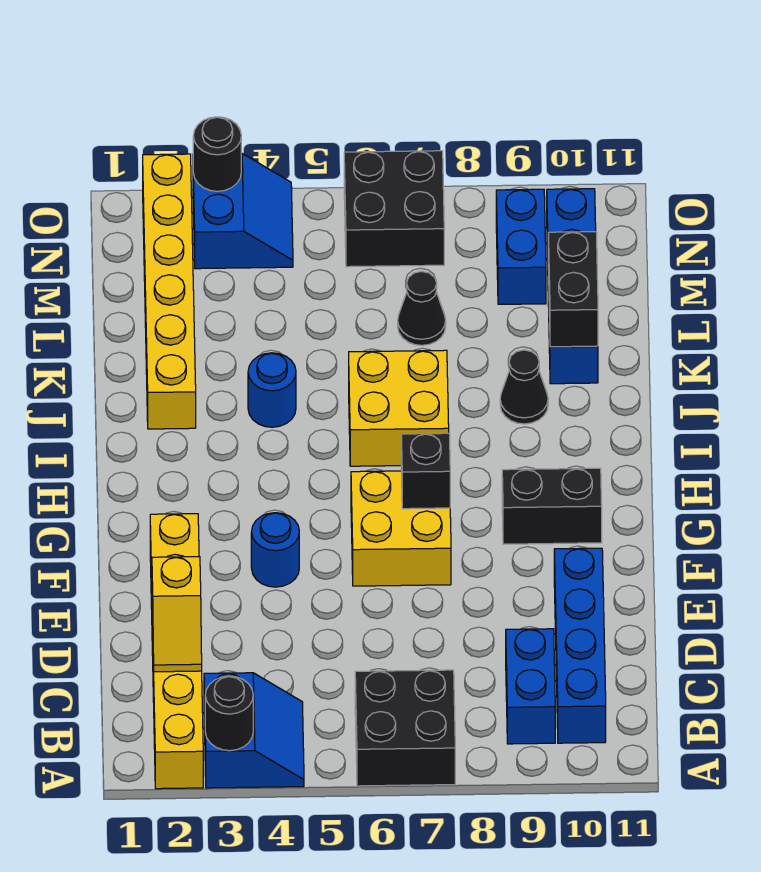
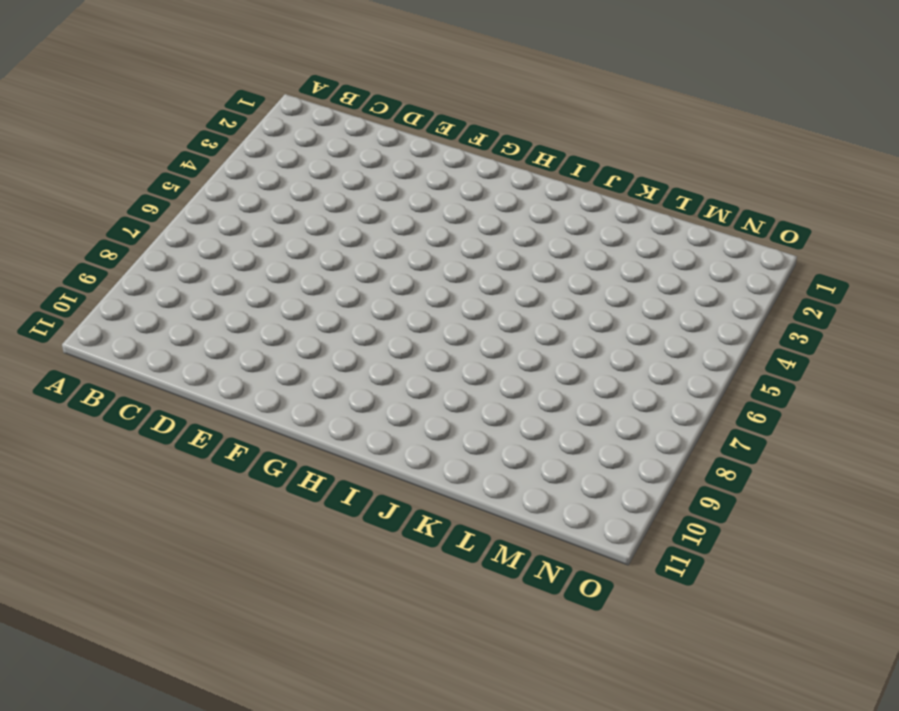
none -> yellow brick A2:F2 level 1
none -> blue slope A3:B4 level 1 top 3
none -> black brick A6:B7 level 1

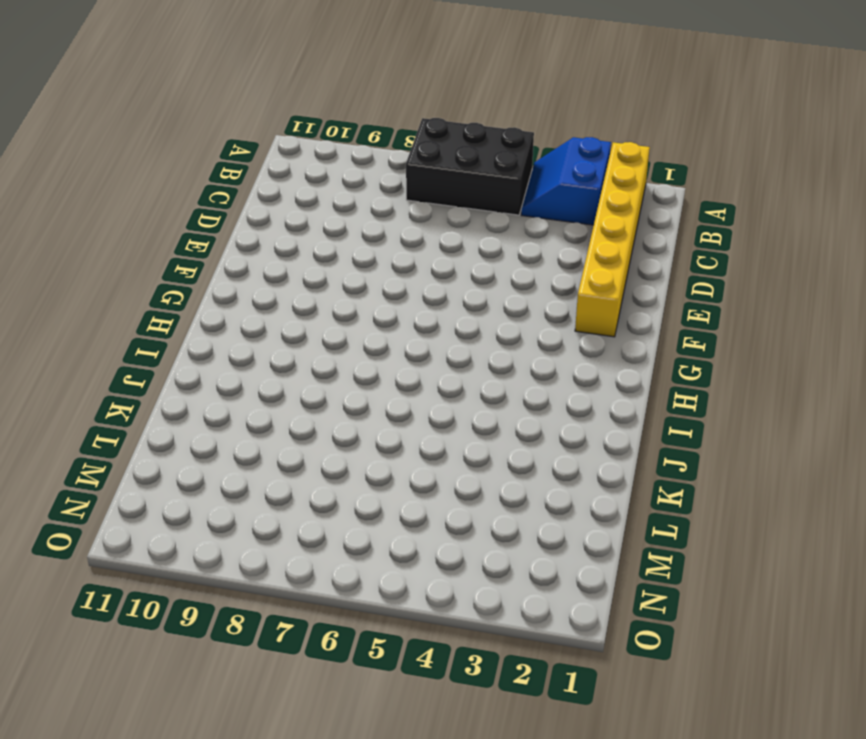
black brick A5:B7 level 1 -> black brick A6:B7 level 1
none -> blue brick B9:C9 level 1
none -> blue brick B10:E10 level 1
none -> blue round brick F4 level 1

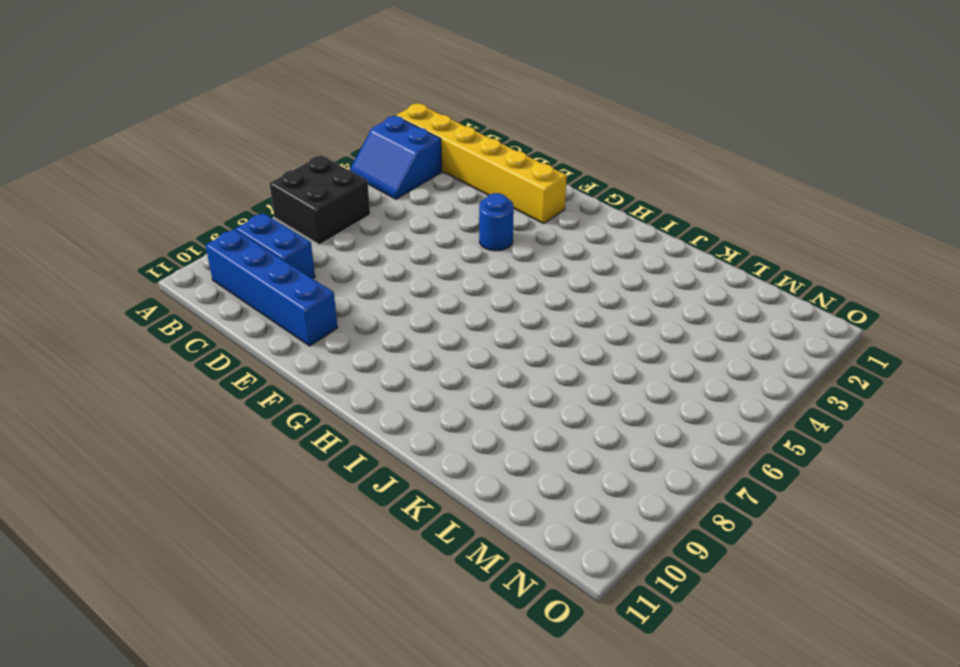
none -> yellow brick F6:G7 level 1
none -> black brick G9:G10 level 1
none -> yellow brick I6:J7 level 1

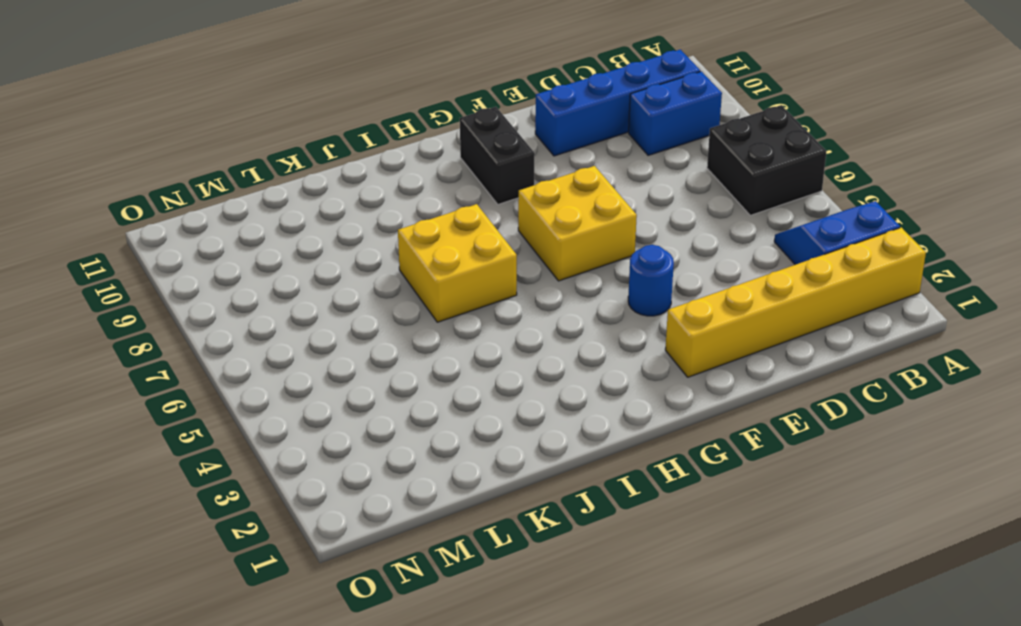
none -> yellow brick J2:O2 level 1
none -> blue round brick J4 level 1
none -> black cone J9 level 1

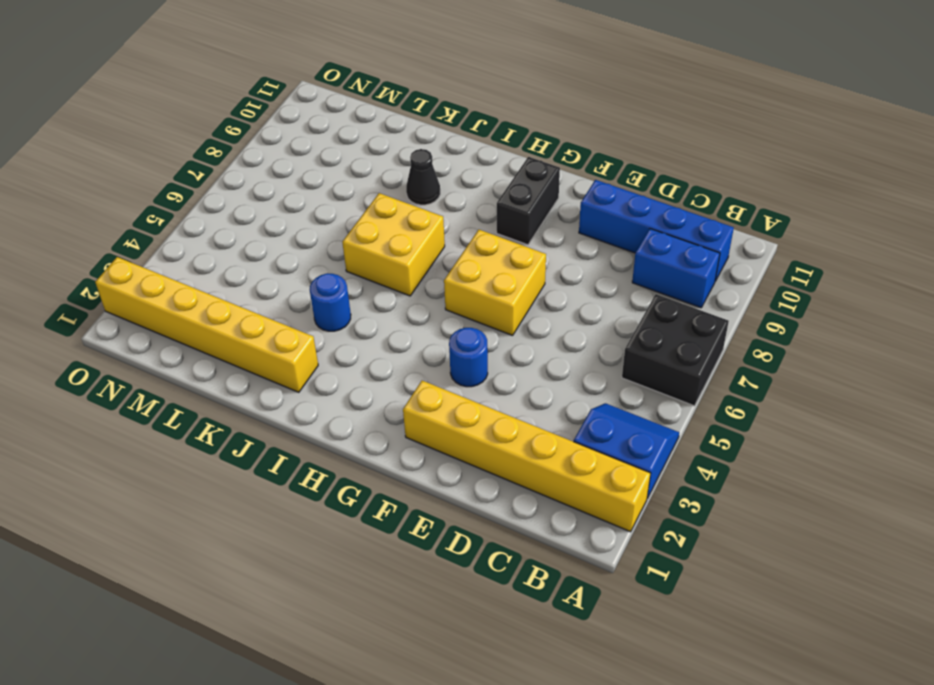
none -> blue brick K10:N10 level 1
none -> black cone L7 level 1
none -> blue brick M9:N9 level 1

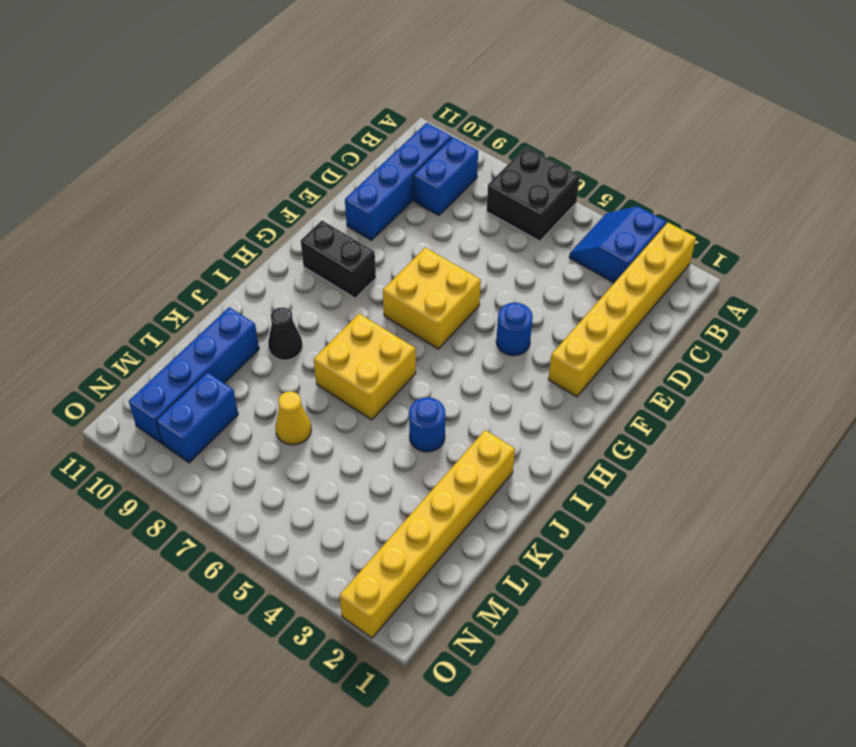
yellow cone L7 level 1 -> black cone L7 level 1
none -> blue slope N3:O4 level 1 top 3
none -> black brick N6:O7 level 1
none -> black round brick A3 level 2

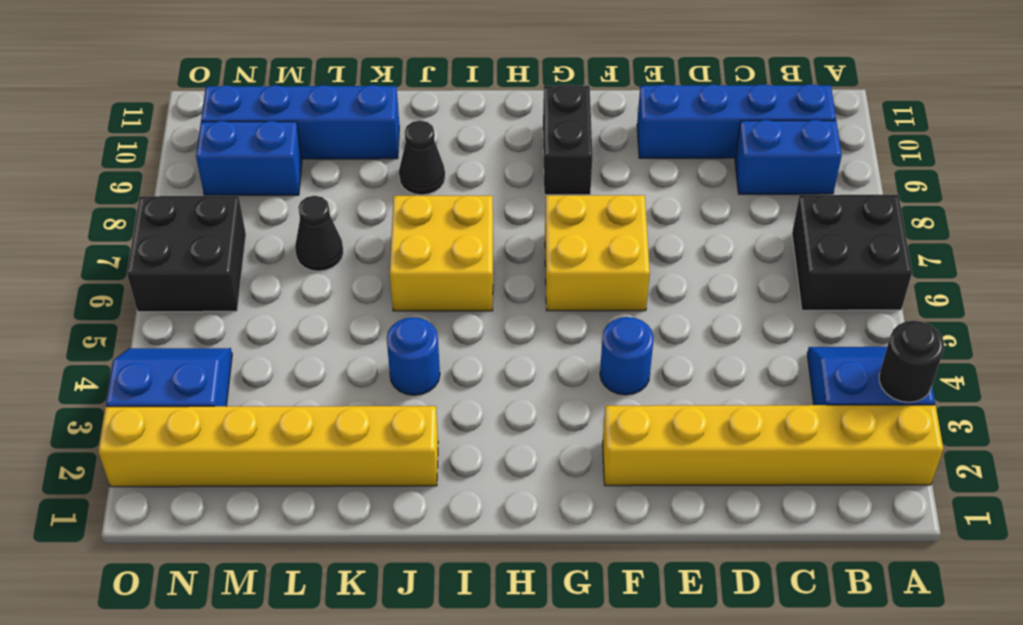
none -> yellow slope C2:D2 level 2 top D
none -> black brick G7 level 2
none -> black brick K10:L10 level 2

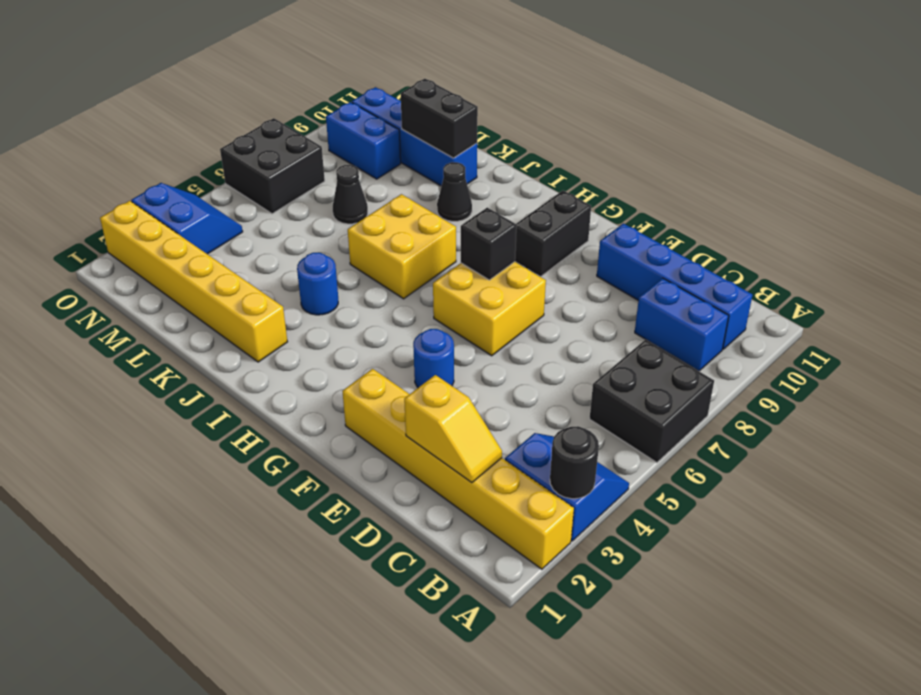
none -> black round brick O3 level 2

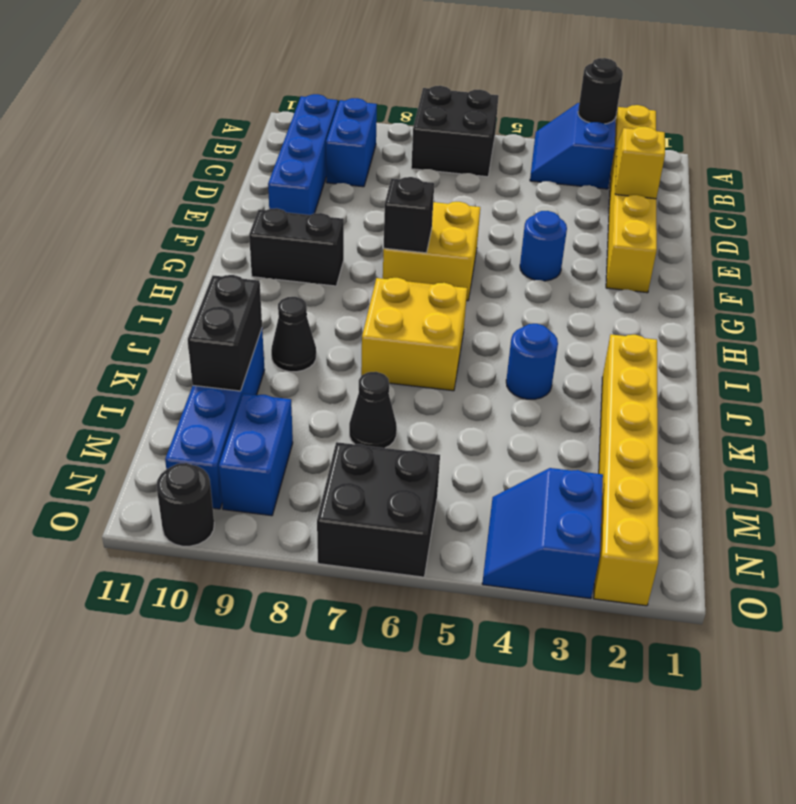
black round brick O10 level 1 -> black round brick O3 level 2

